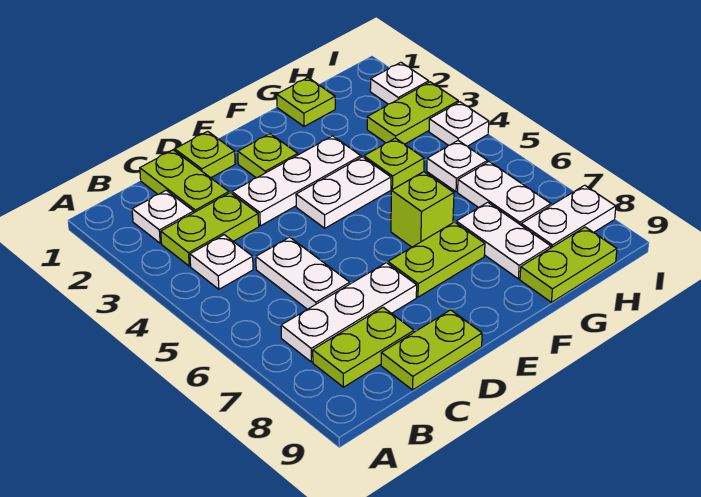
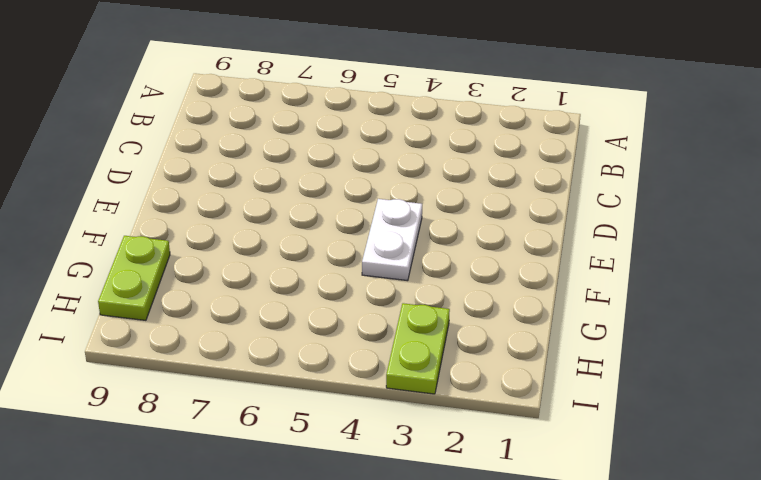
none -> white plate B2 level 1
none -> lime plate B3:C3 level 1
none -> white plate B4 level 1

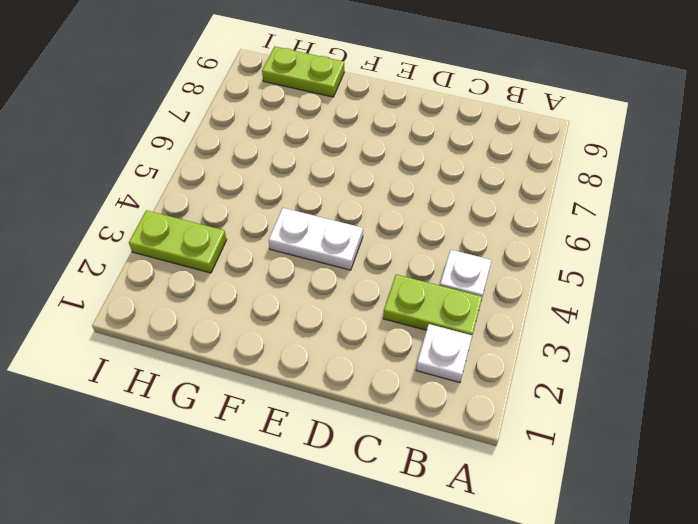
none -> white plate B7:D7 level 1
none -> lime plate B8:C8 level 1
none -> lime plate C1:C2 level 1

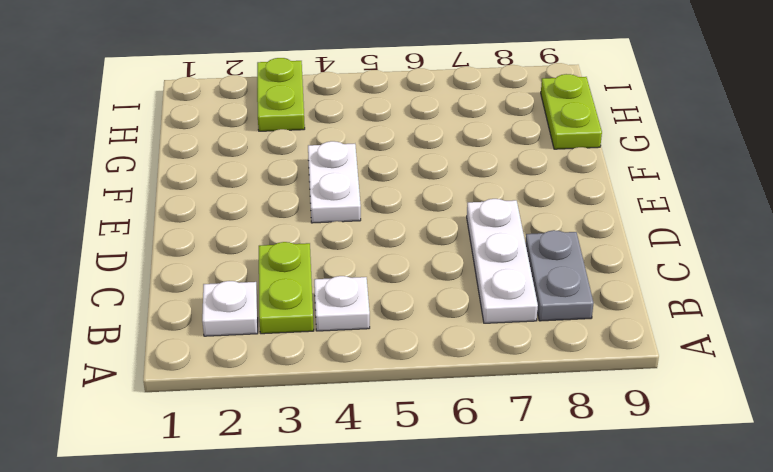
grey plate B8:C8 level 1 -> lime plate B8:C8 level 1
none -> lime plate C1:C2 level 1
none -> white plate C5:C6 level 1
none -> lime plate C9:D9 level 1

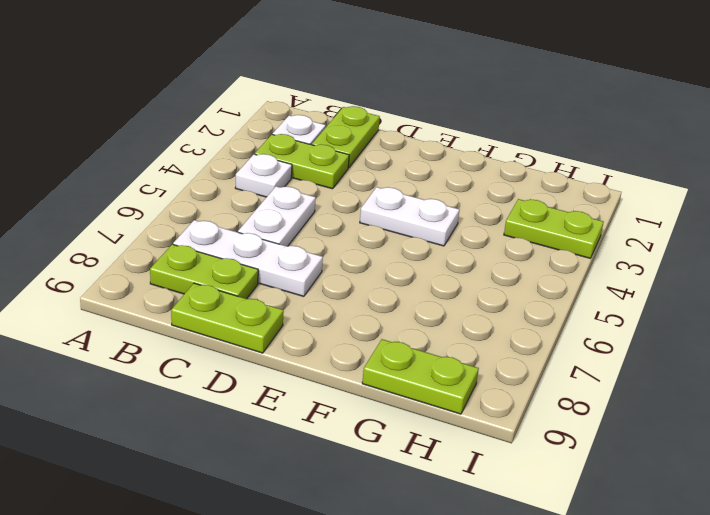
none -> lime plate D1 level 1
none -> white plate D3:F3 level 1
none -> lime plate E2 level 1

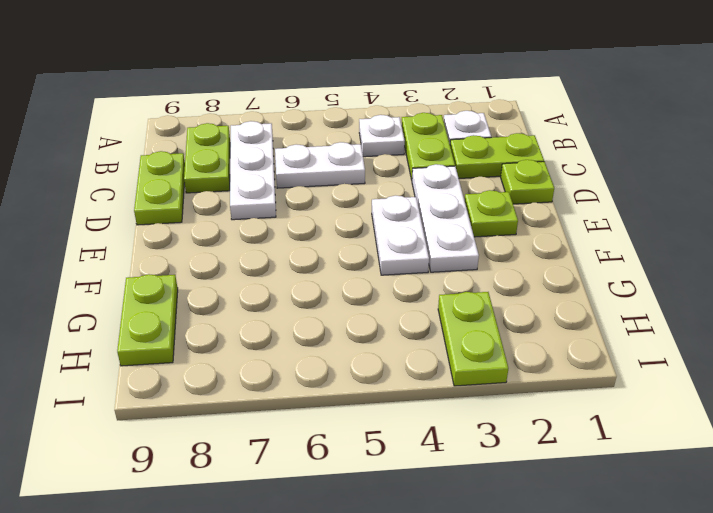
none -> lime plate E7:F7 level 1
none -> lime brick F6 level 1
none -> lime plate G1 level 1

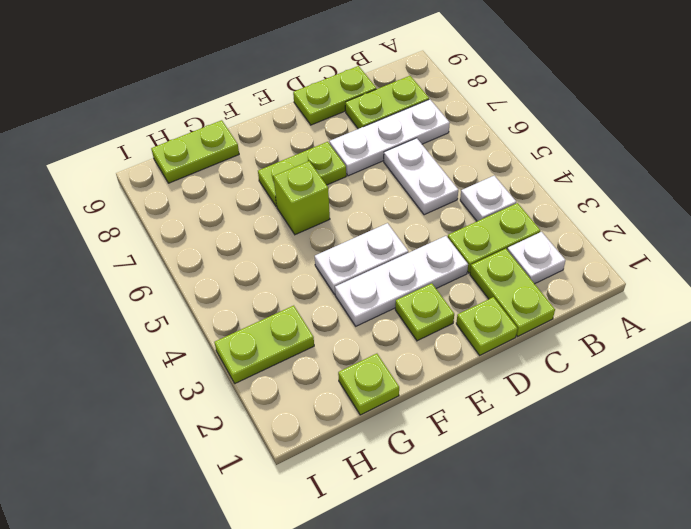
none -> lime plate G4 level 1
none -> white plate G7:G8 level 1
none -> white plate H5 level 1

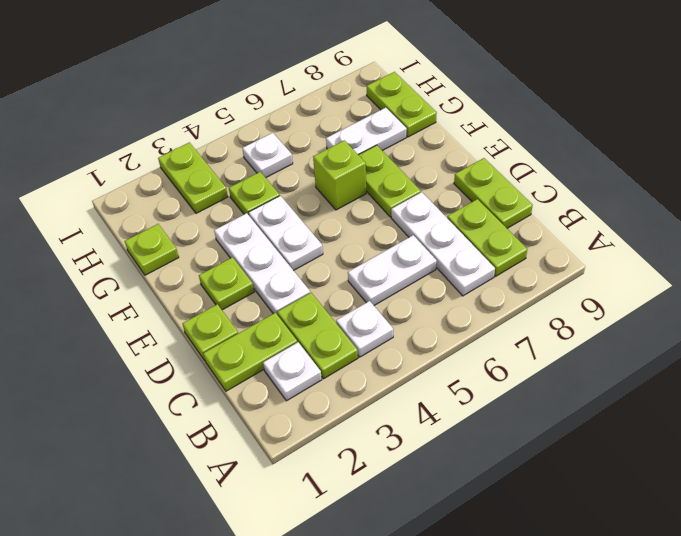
none -> white plate H6:H7 level 1
none -> white plate H8:I8 level 1
none -> white plate I2 level 1

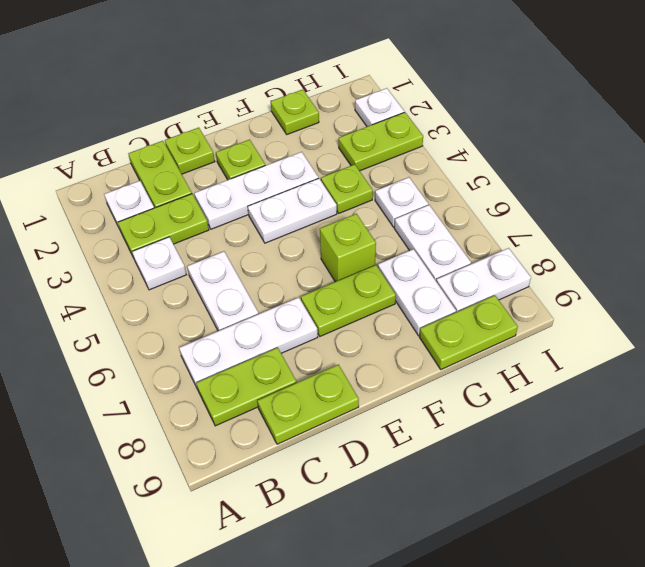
none -> white plate I4 level 1

